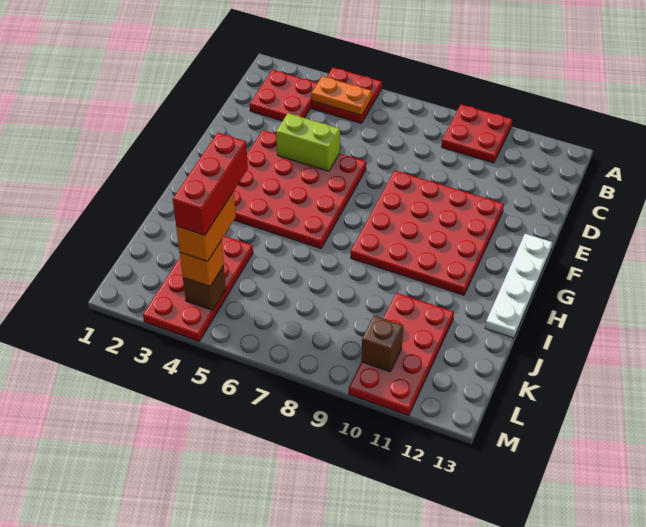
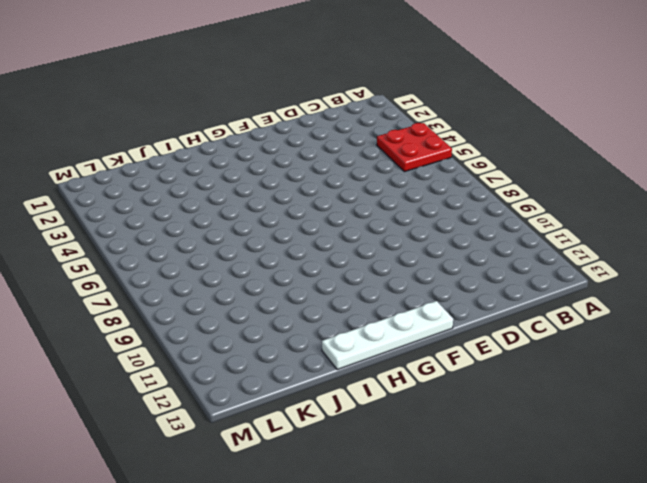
none -> red plate A9:B10 level 1
none -> red plate B2:C3 level 1
none -> red plate E3:H6 level 1

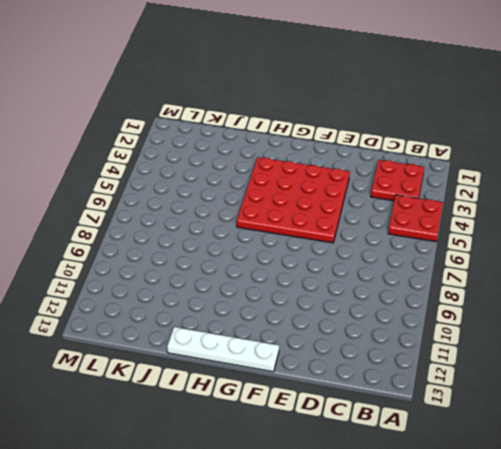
none -> red plate A9:B10 level 1
none -> red plate E8:H11 level 1
none -> red plate J3:M4 level 1

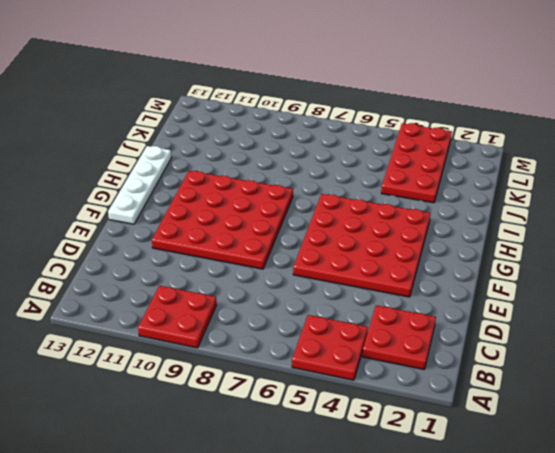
none -> red plate J10:M11 level 1
none -> orange plate B4:B5 level 2
none -> lime brick E4:E5 level 2

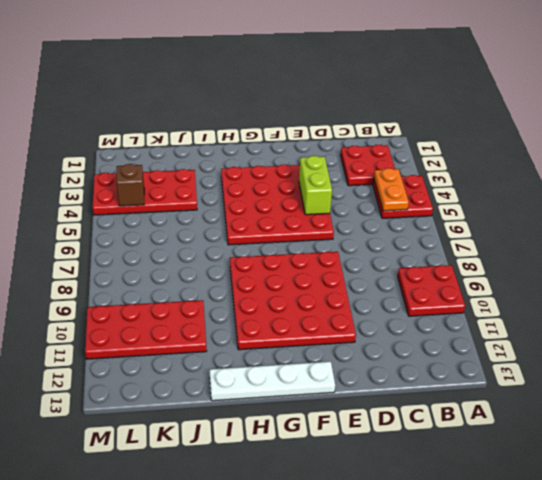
none -> brown brick L10 level 2
none -> orange brick L4 level 3
none -> orange brick K4:L4 level 4

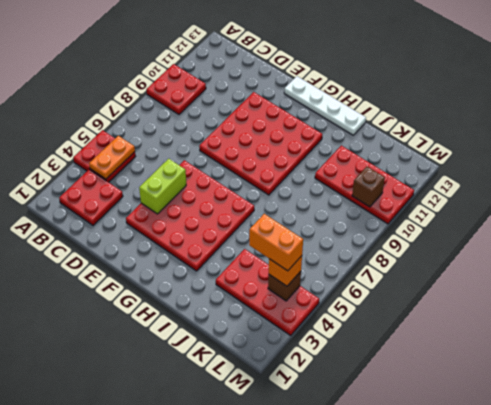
none -> red brick J4:L4 level 5

